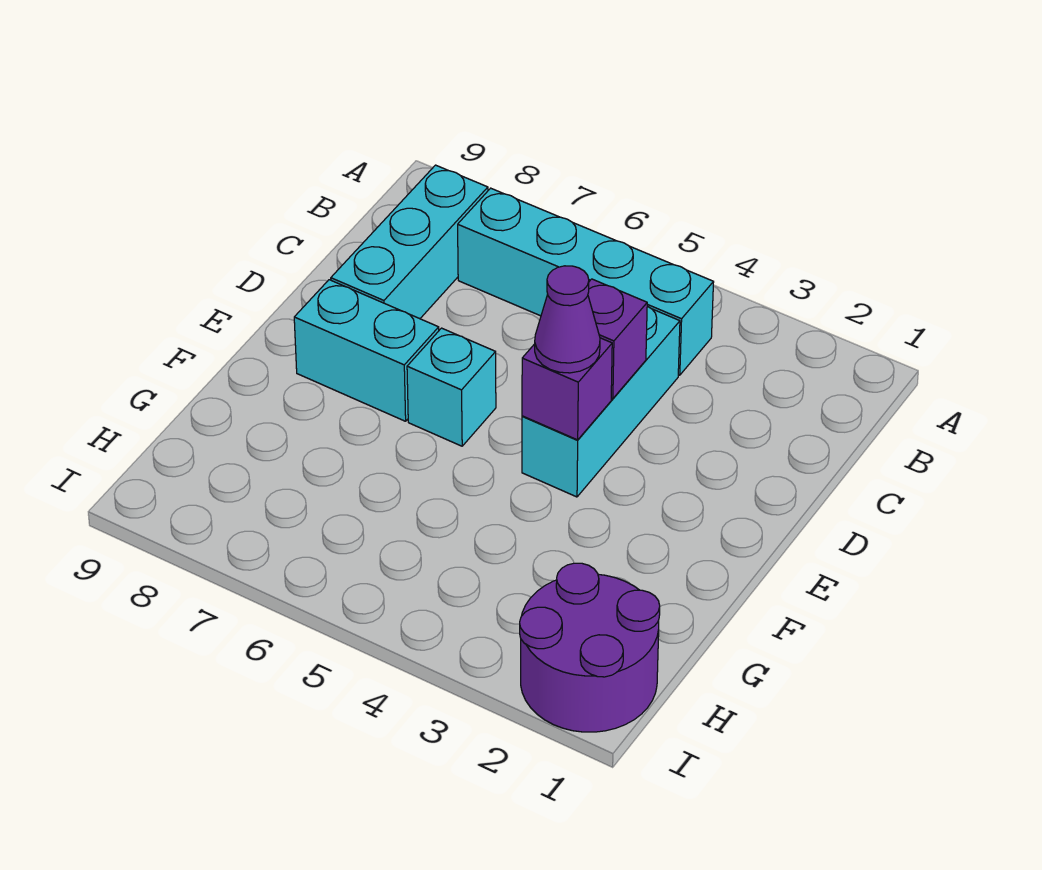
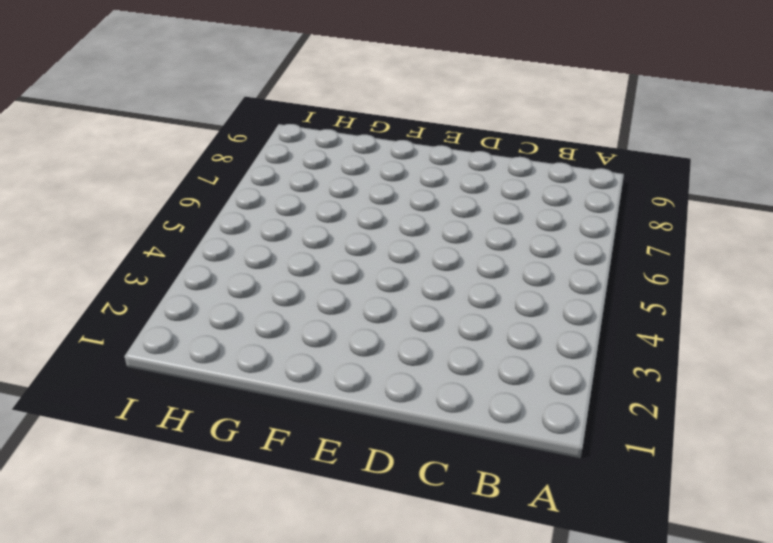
none -> cyan brick B4:B7 level 1
none -> cyan brick B8:D8 level 1

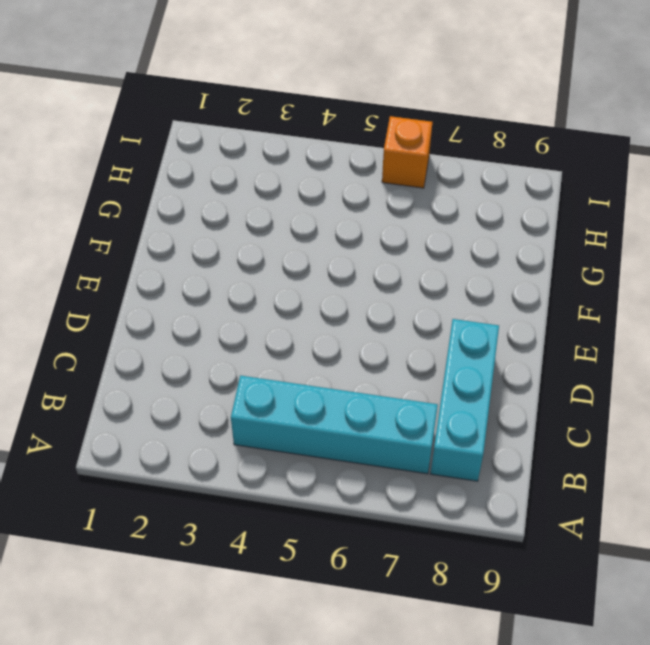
orange brick I6 level 1 -> none
none -> cyan brick C4:E4 level 1
none -> cyan brick E6 level 1

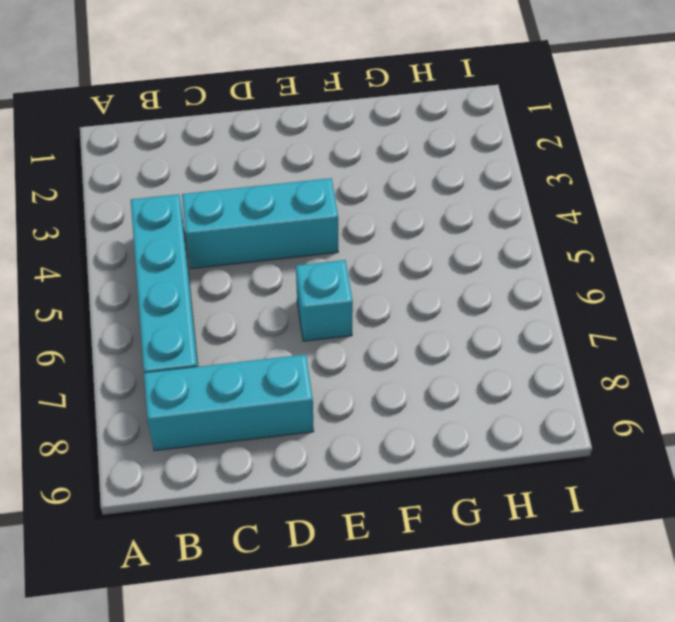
none -> cyan brick E7:E8 level 1
none -> purple round brick H1:I2 level 1

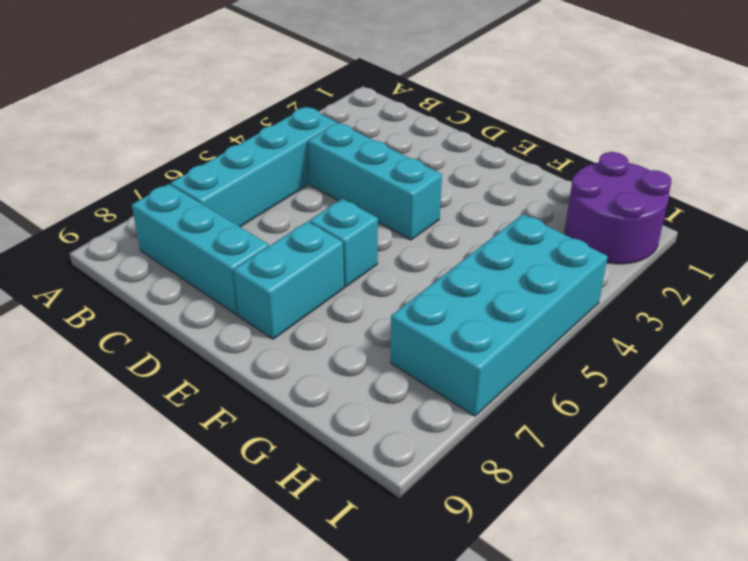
cyan brick H4:I7 level 1 -> none
none -> purple brick D4 level 2
none -> purple brick E4 level 2

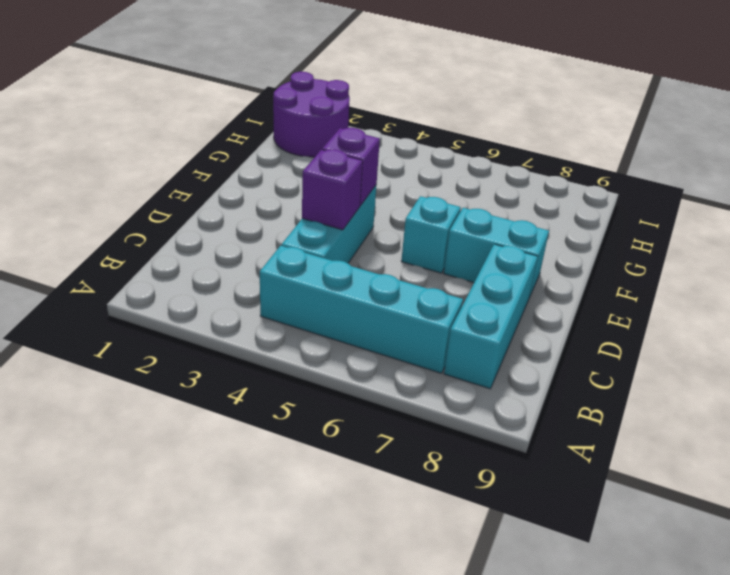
none -> purple cone E4 level 3

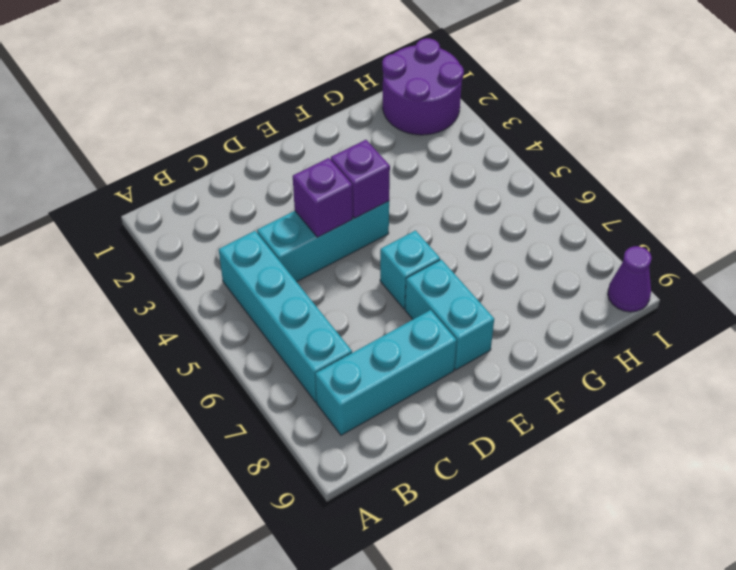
purple cone I9 level 1 -> purple cone E4 level 3

